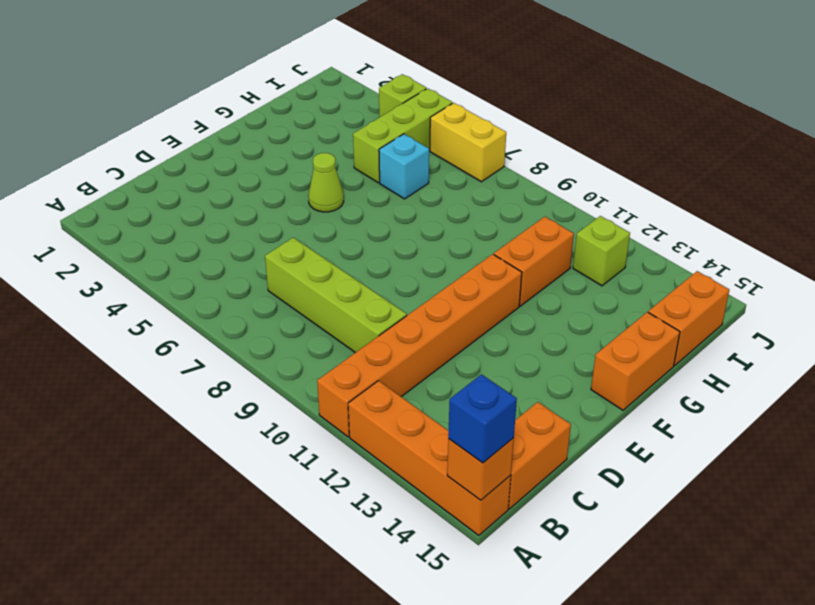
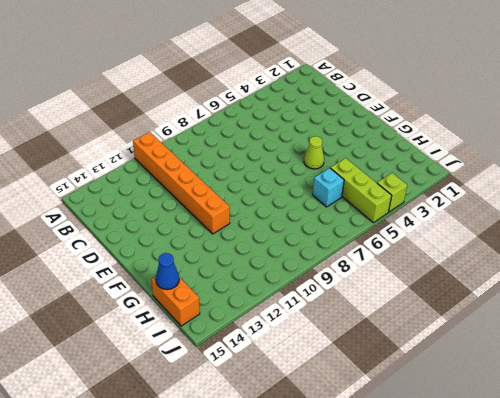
blue cone H15 level 2 -> none
none -> orange brick A12:A15 level 1
none -> orange brick B15:C15 level 1
none -> lime brick C7:C10 level 1

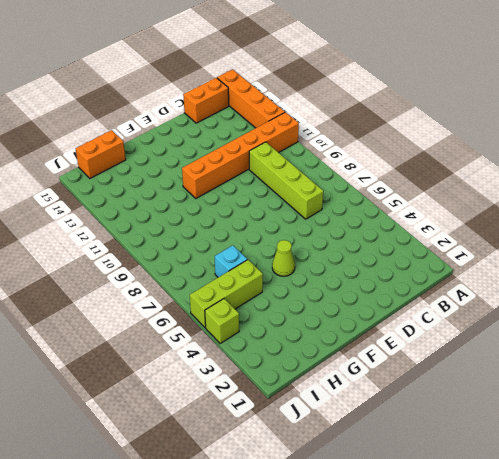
none -> orange brick F15:G15 level 1
none -> orange brick G11:H11 level 1
none -> lime brick I12 level 1

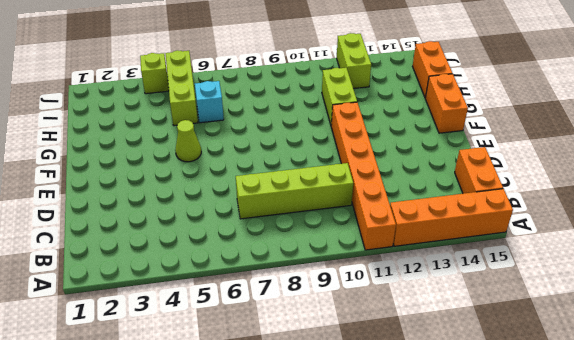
lime brick G11:H11 level 1 -> orange brick G11:H11 level 1
lime brick I12:J12 level 1 -> lime brick I12 level 1
none -> yellow brick J6:J7 level 1
none -> orange brick A15 level 2
none -> blue brick A15 level 3

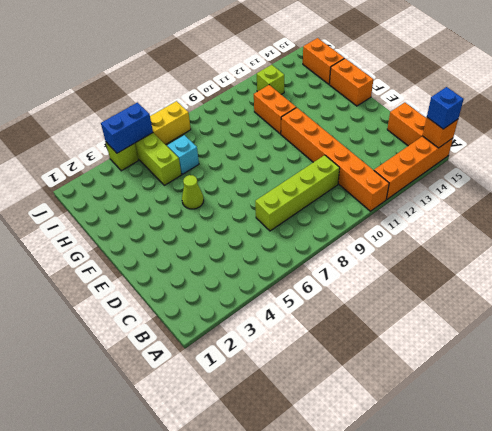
blue brick J4:J5 level 2 -> none

